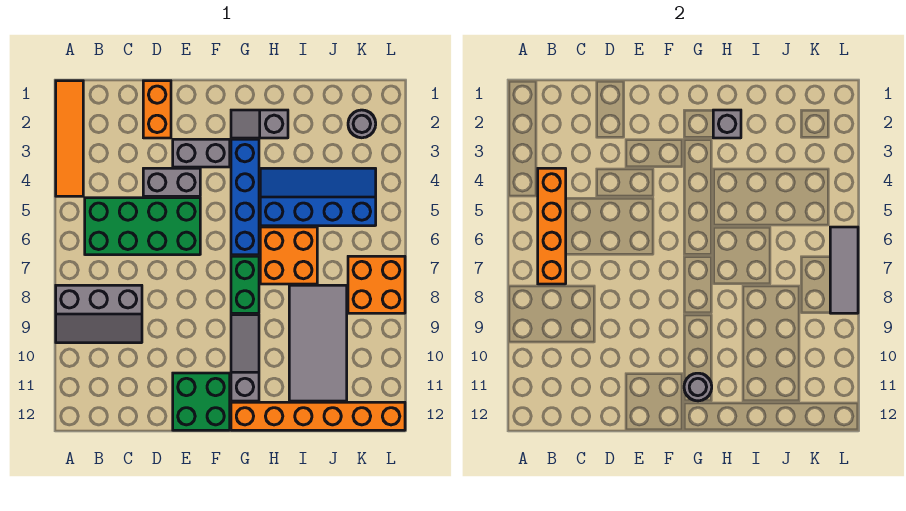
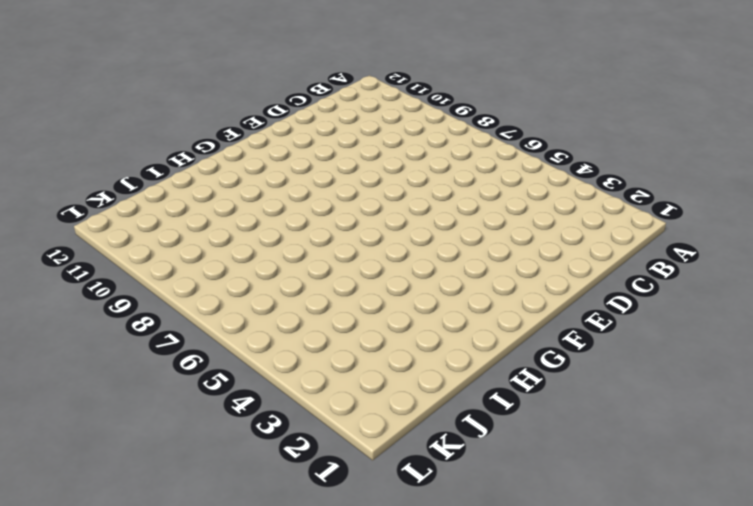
none -> orange tile A1:A4 level 1
none -> grey slope A8:C9 level 1 top 8
none -> green brick B5:E6 level 1

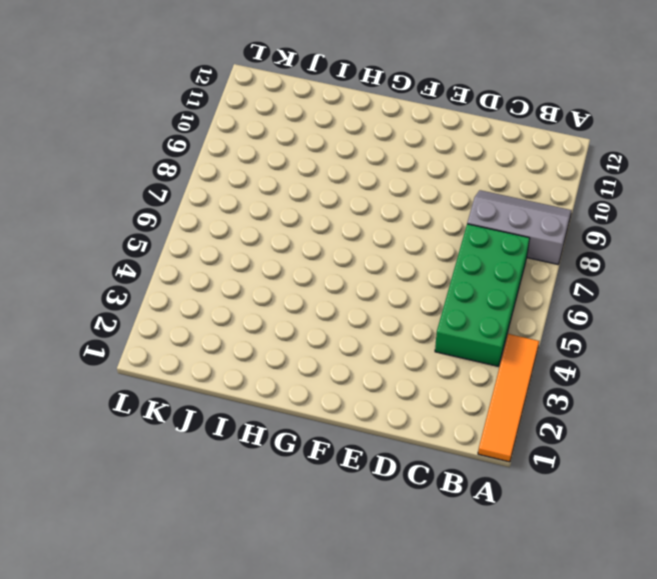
green brick B4:C7 level 1 -> green brick B5:E6 level 1
none -> orange brick D1:D2 level 1
none -> grey brick D4:E4 level 1
none -> grey brick E3:F3 level 1

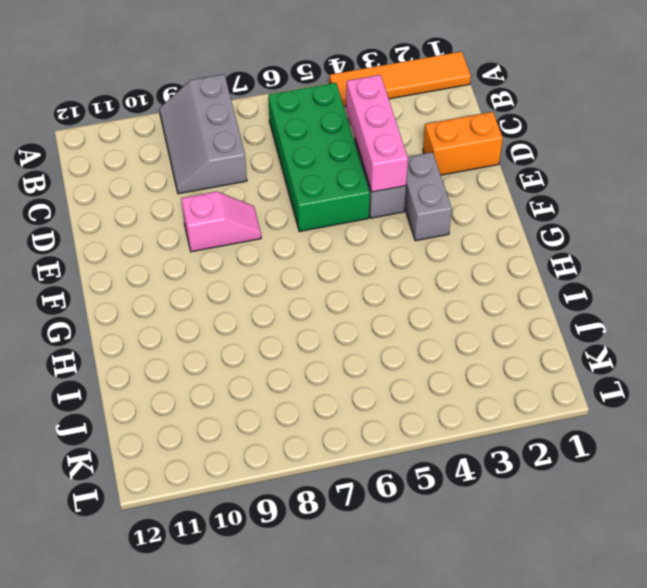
pink brick C4:E4 level 2 -> none
pink slope E8:E9 level 1 top 9 -> none
none -> green brick E11:F12 level 1
none -> grey slope G2:H2 level 1 top H
none -> blue brick G3:G6 level 1

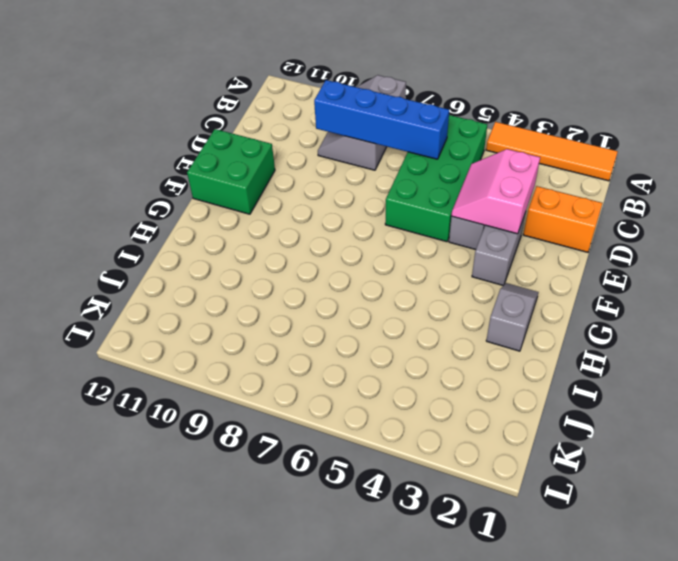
blue brick C6:C9 level 2 -> blue brick G3:G6 level 1
pink slope D3:E4 level 2 top 3 -> none
none -> green brick G7:G8 level 1
none -> grey slope G9:G11 level 1 top 11
none -> orange brick G12:L12 level 1

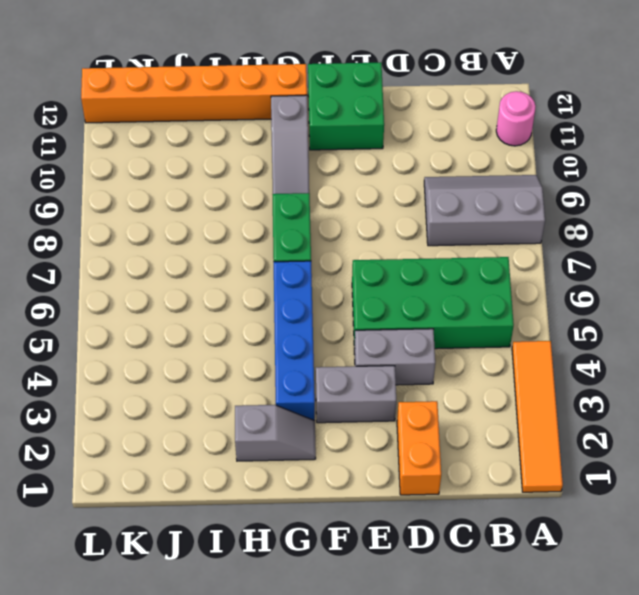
pink round brick A11 level 1 -> none
none -> blue slope H4:K5 level 1 top 5
none -> orange brick H6:I7 level 1
none -> grey tile I8:J11 level 1

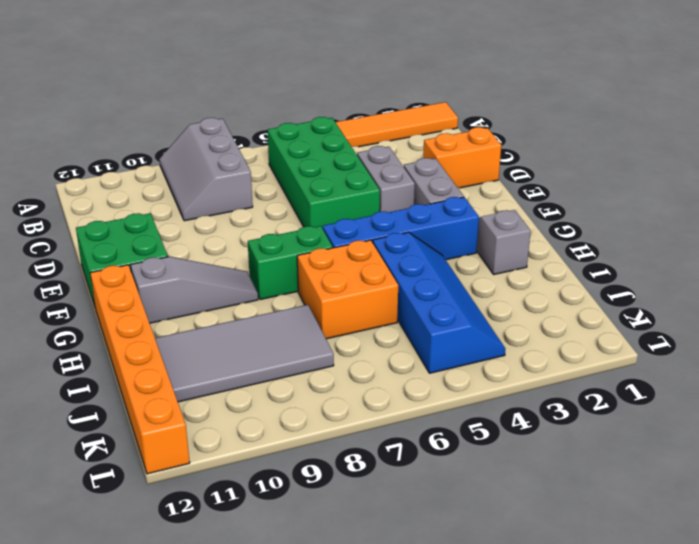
none -> grey round brick K2 level 1
none -> orange brick K7:L8 level 1
none -> orange brick B4:B7 level 2

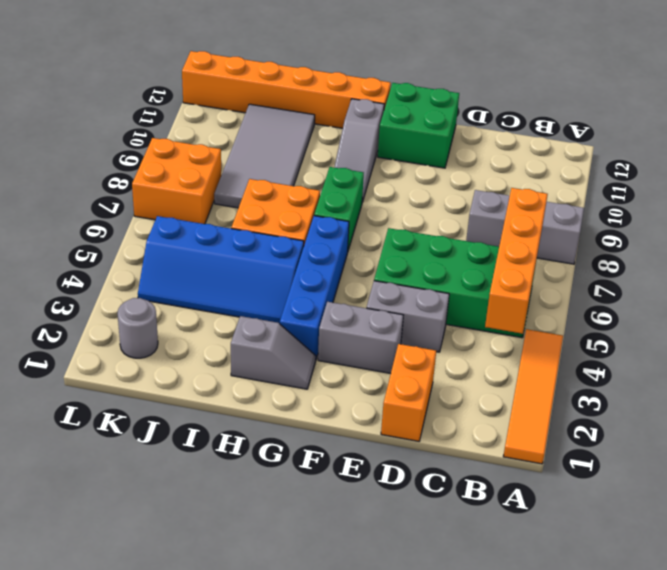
none -> grey round brick G11 level 2
none -> grey brick H2 level 2
none -> grey tile L6:L8 level 2

